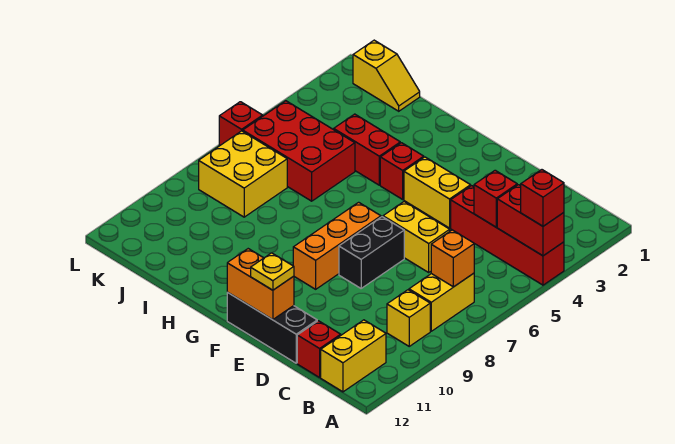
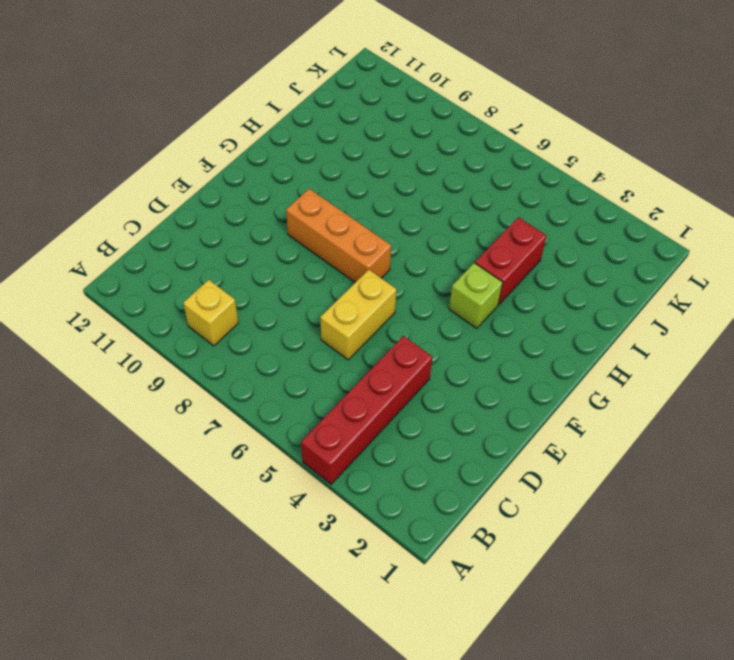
lime brick G4 level 1 -> red brick G4 level 1
none -> yellow brick B7:B8 level 1
none -> yellow brick B11:B12 level 1
none -> red brick C12 level 1

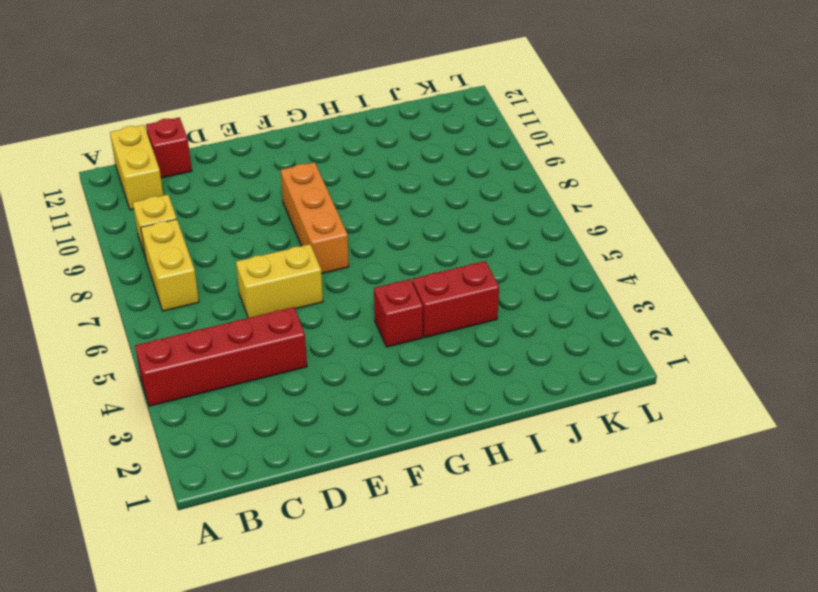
none -> black brick D12:F12 level 1
none -> yellow brick E4:F4 level 1
none -> black brick E7:E8 level 1

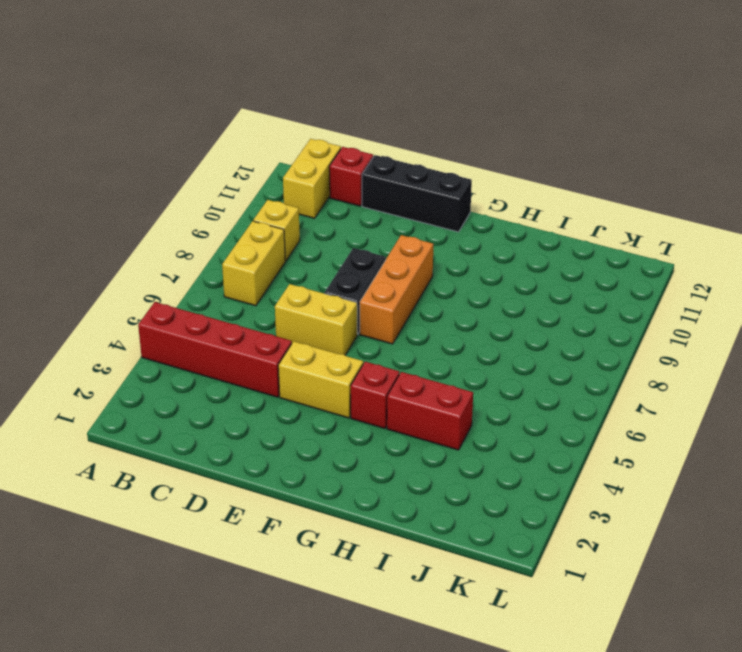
none -> red brick I5:K6 level 1
none -> yellow slope J1:K1 level 1 top K
none -> yellow brick J7:K8 level 1

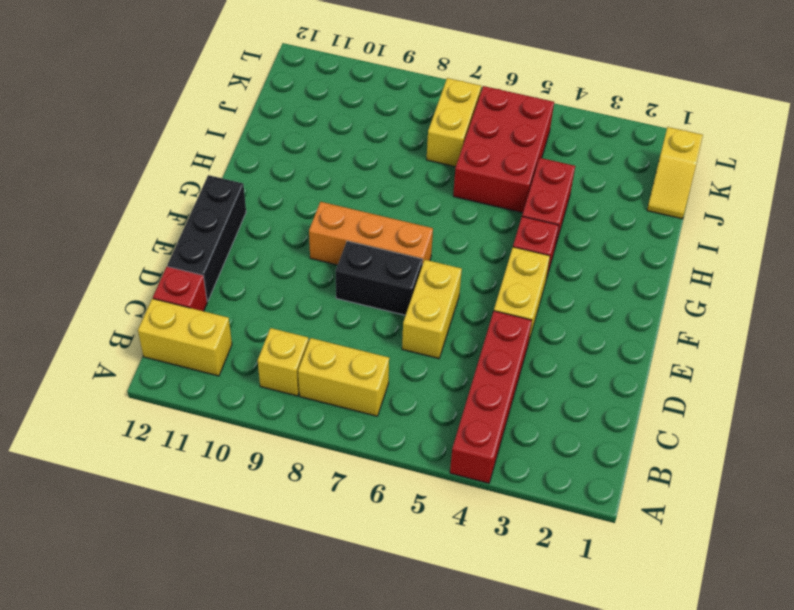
yellow brick J7:K7 level 1 -> yellow brick J7:K8 level 1
none -> red brick L6 level 1
none -> red brick A4:B4 level 2
none -> orange brick B7 level 2

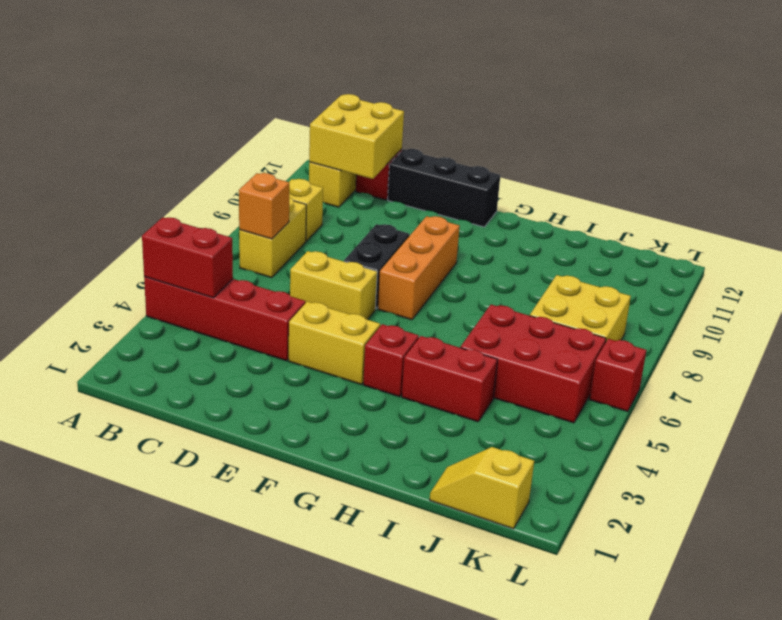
yellow brick B11:C12 level 2 -> none
none -> red brick C4 level 2
none -> orange brick E12:F12 level 2
none -> red brick A4 level 3

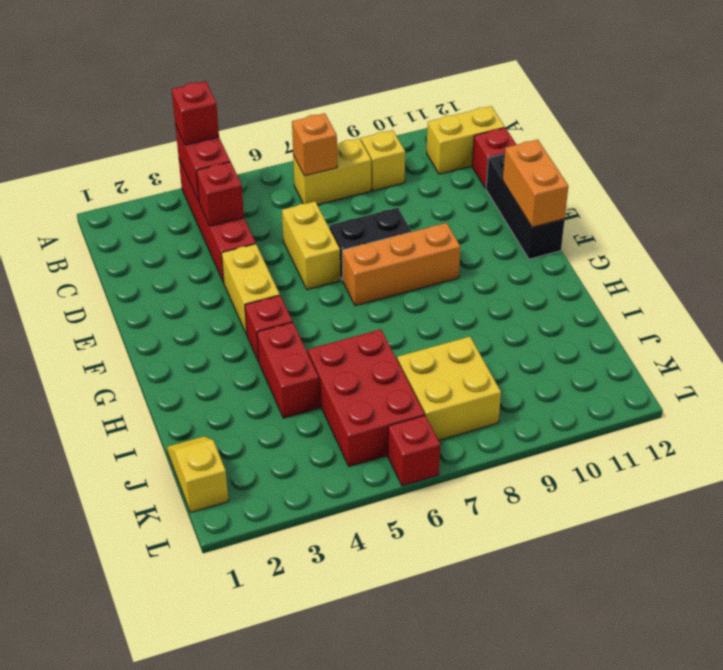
none -> yellow plate E12 level 3

